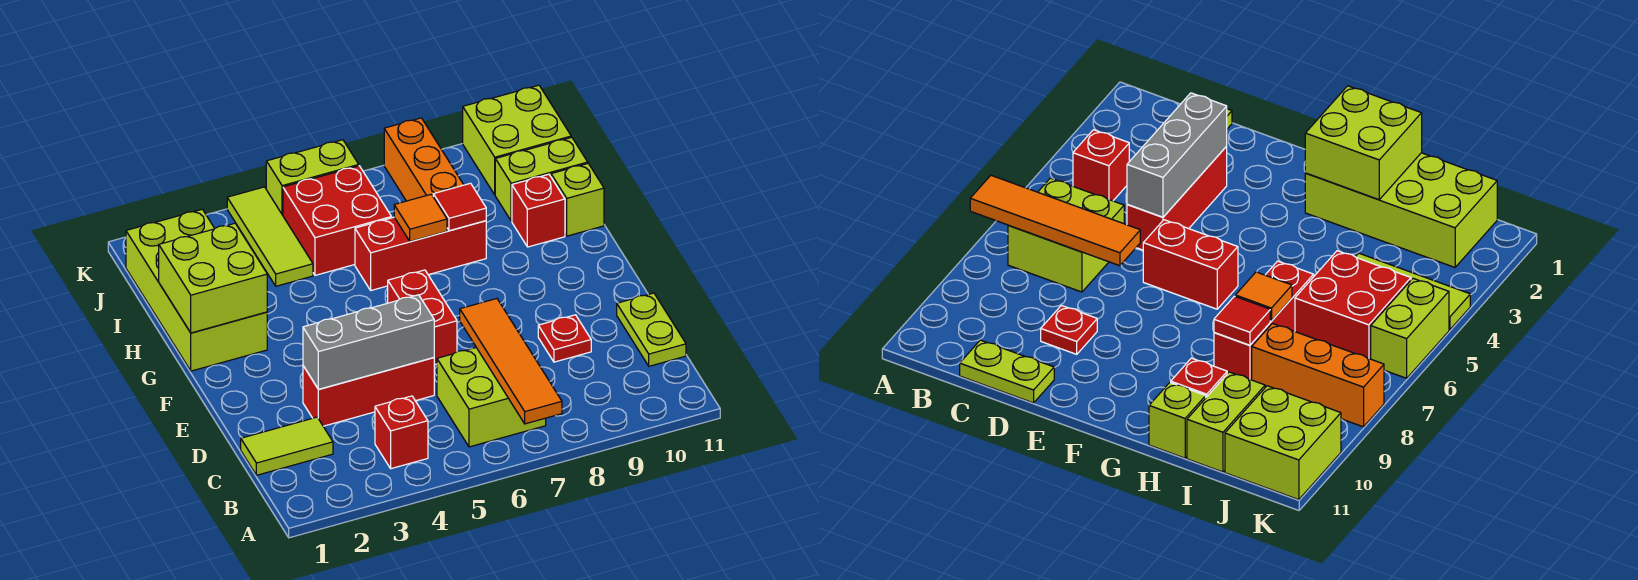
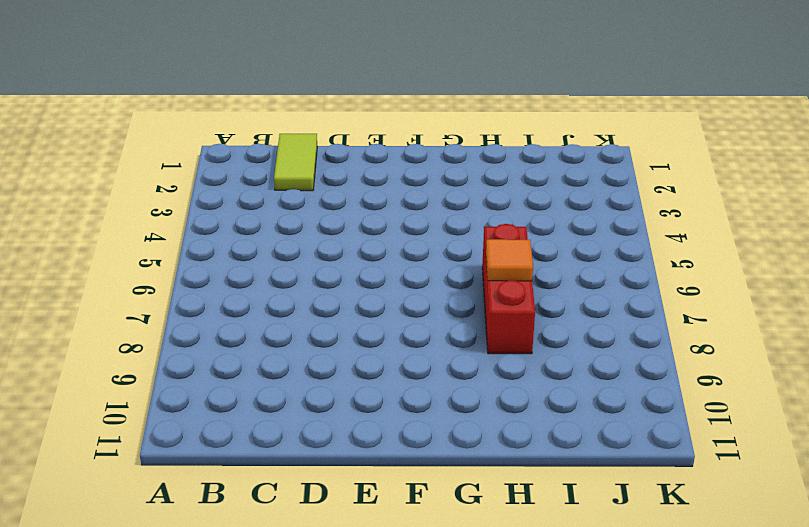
none -> red brick B4 level 1
none -> lime brick B6:C7 level 1
none -> lime plate C11:D11 level 1

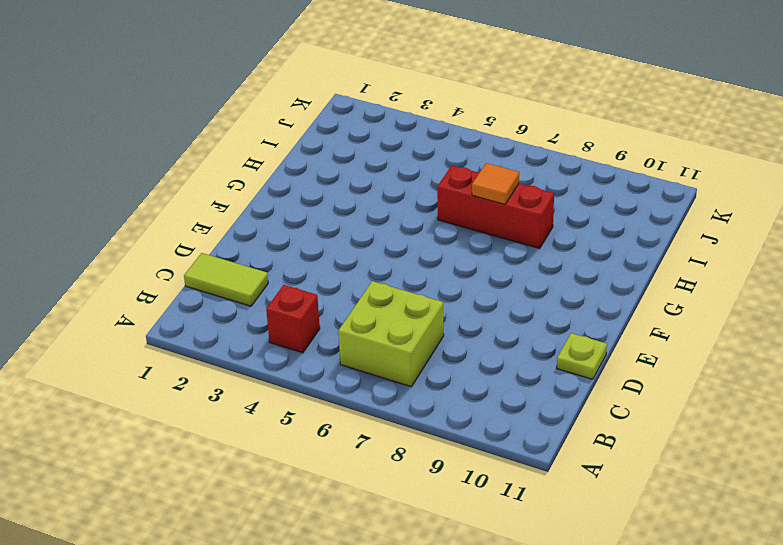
lime plate D11 level 1 -> lime plate C11:D11 level 1
none -> red brick D3:D5 level 1
none -> red plate D9 level 1
none -> red brick E6:F6 level 1

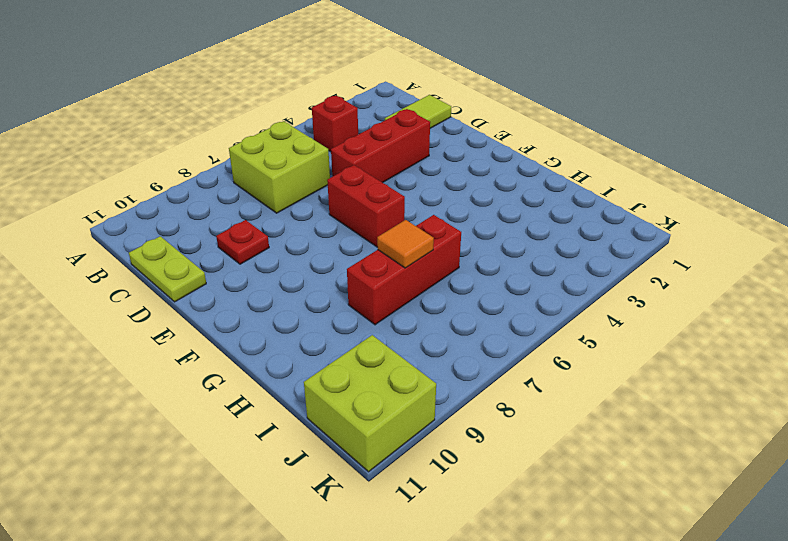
none -> lime brick G1:J2 level 1
none -> red brick H10 level 1
none -> lime brick H11 level 1

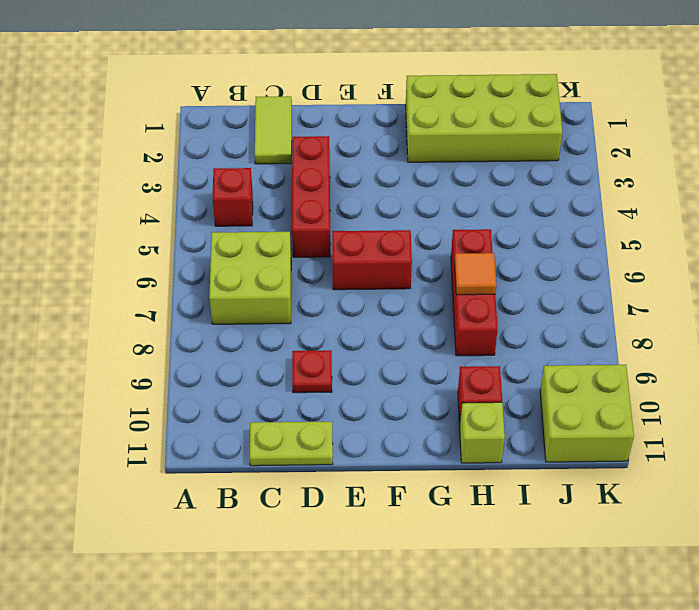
none -> lime tile I4:K4 level 1
none -> red brick I5:J6 level 1
none -> orange brick I8:K8 level 1

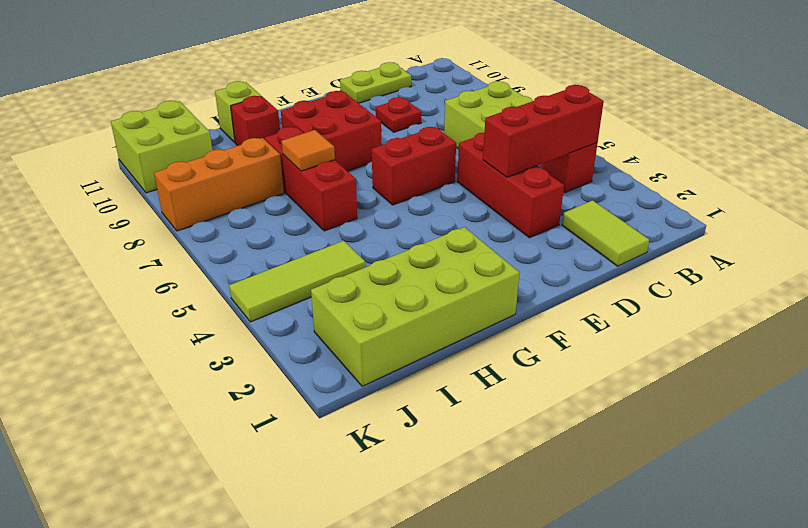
red brick B4:D4 level 2 -> grey brick D3:D5 level 2
red brick F8:G9 level 1 -> red brick I5:J6 level 1
none -> lime brick I10:I11 level 1
none -> lime brick K5:K6 level 1
none -> orange tile A7:D7 level 2

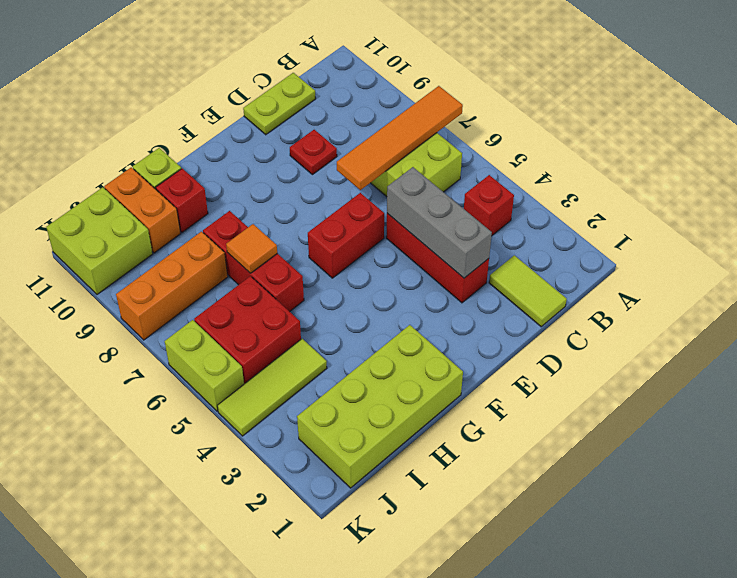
orange brick I10:I11 level 1 -> lime brick I10:I11 level 1
none -> lime brick G1:H2 level 2
none -> red tile H8 level 2

